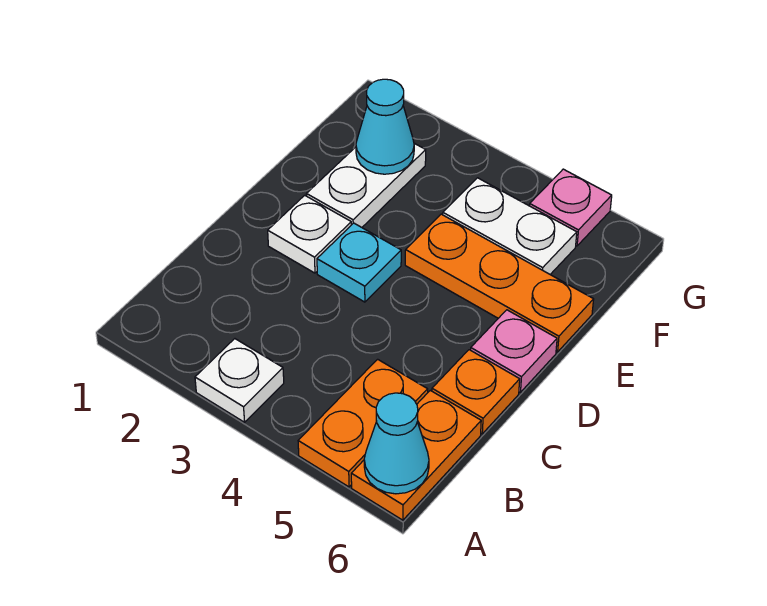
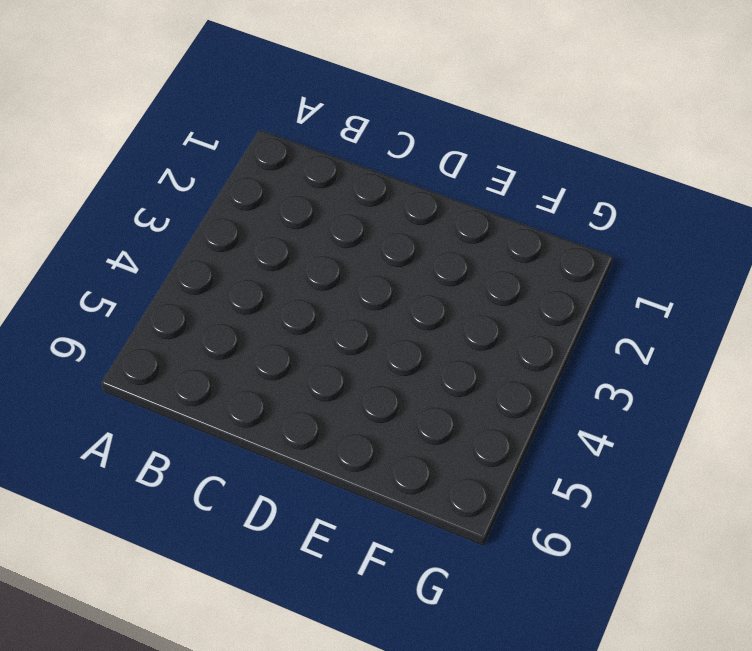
none -> white plate A3 level 1
none -> orange plate A5:B5 level 1
none -> orange plate A6:B6 level 1

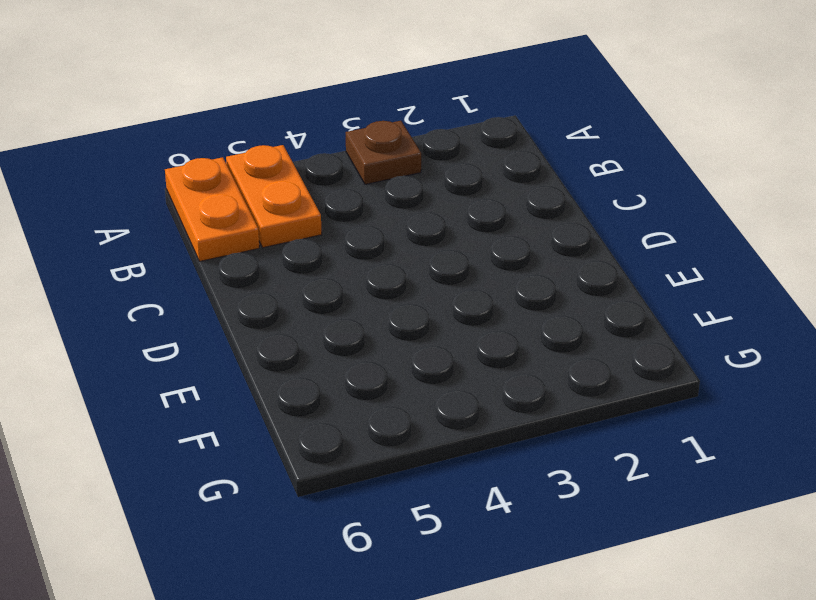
brown plate A3 level 1 -> white plate A3 level 1
none -> orange plate C6 level 1
none -> white plate D2 level 1
none -> cyan plate D3 level 1

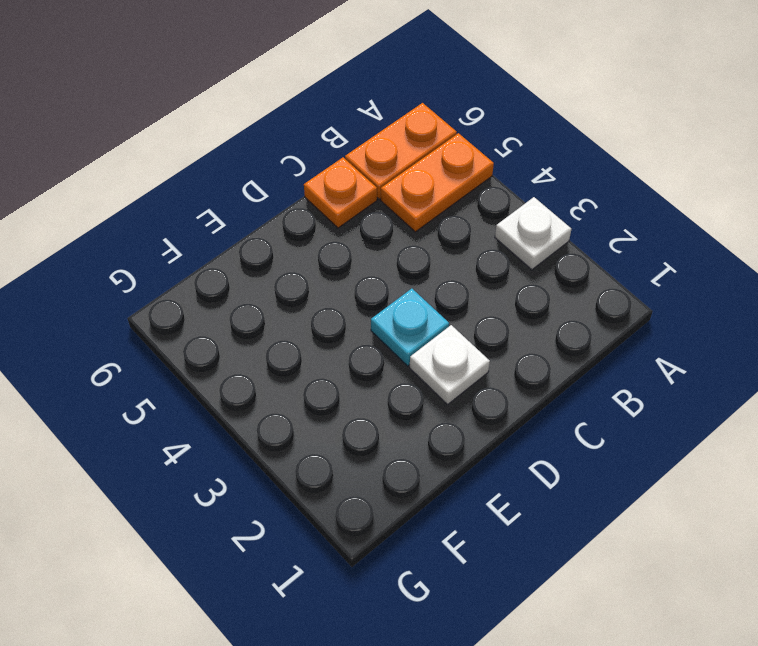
none -> pink plate D6 level 1
none -> white plate E2:F2 level 1
none -> orange plate E4:E6 level 1

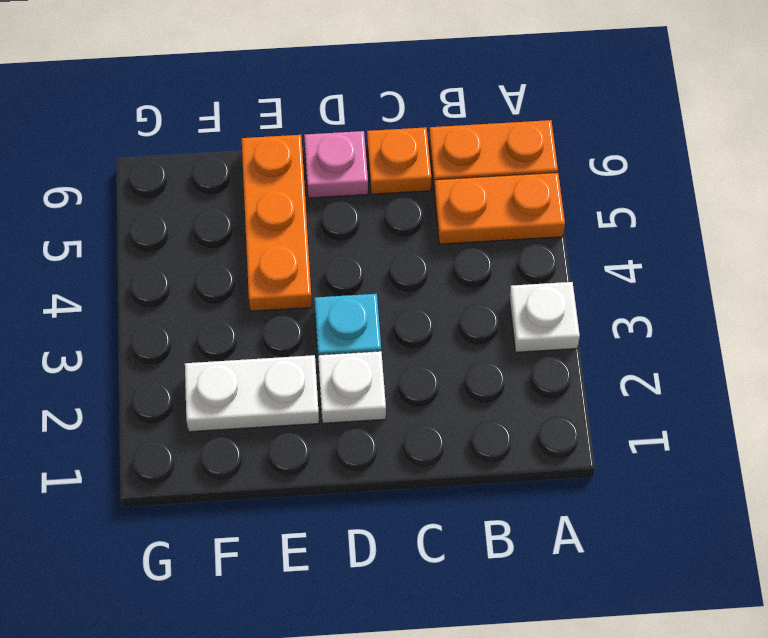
none -> white plate F4:F5 level 1
none -> pink plate G5 level 1
none -> cyan cone A6 level 2

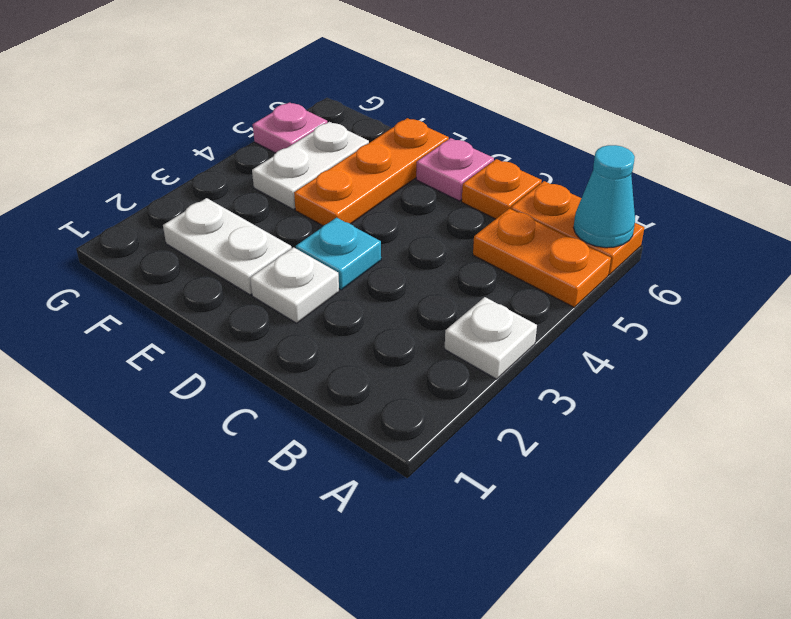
none -> cyan cone F2 level 2

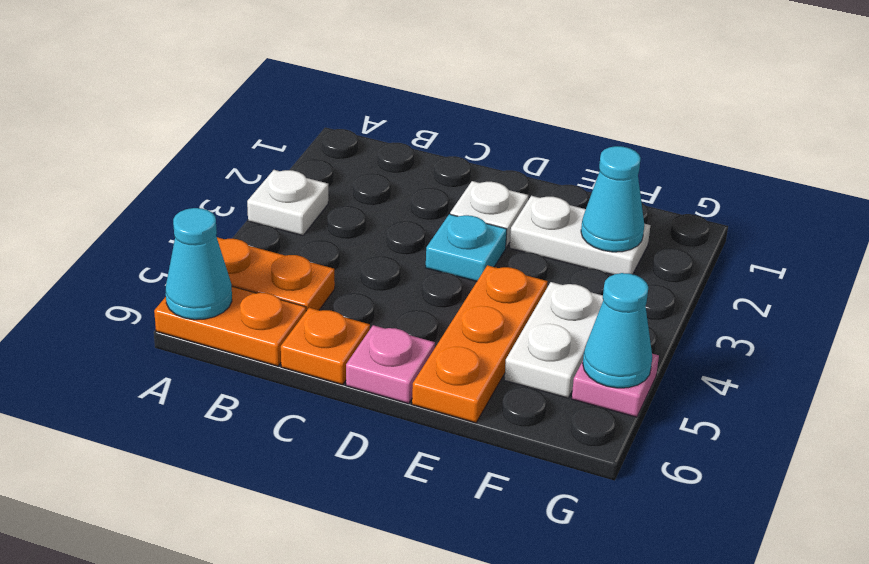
cyan cone G5 level 2 -> none

